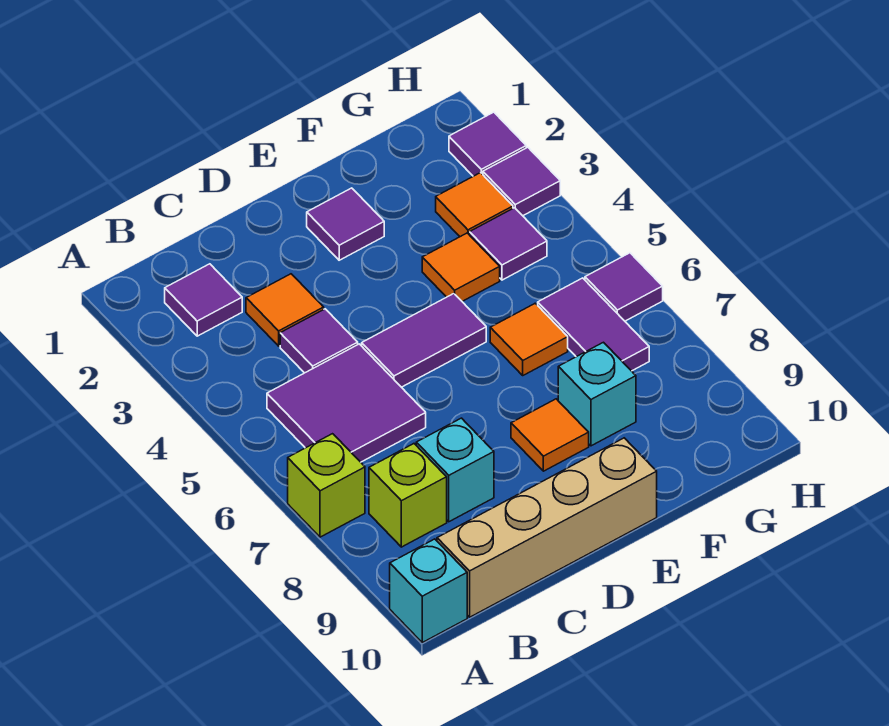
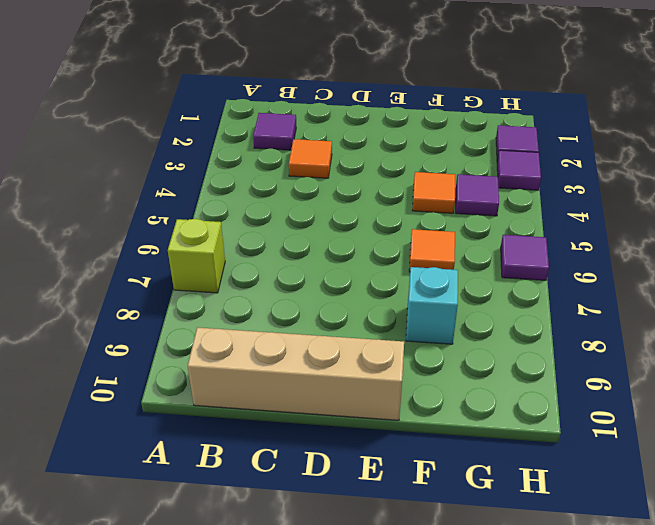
none -> cyan brick A10 level 1
none -> purple tile B5:C6 level 1
none -> lime brick B8 level 1

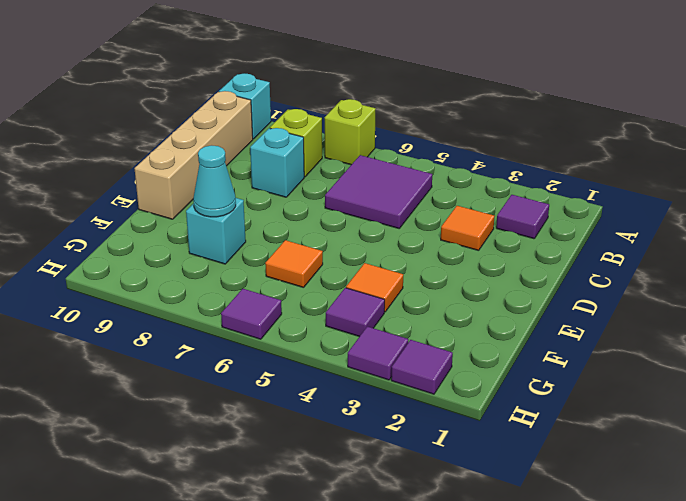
cyan cone F8 level 2 -> none
none -> purple tile C4 level 1
none -> purple tile D5:E5 level 1
none -> purple tile E2 level 1

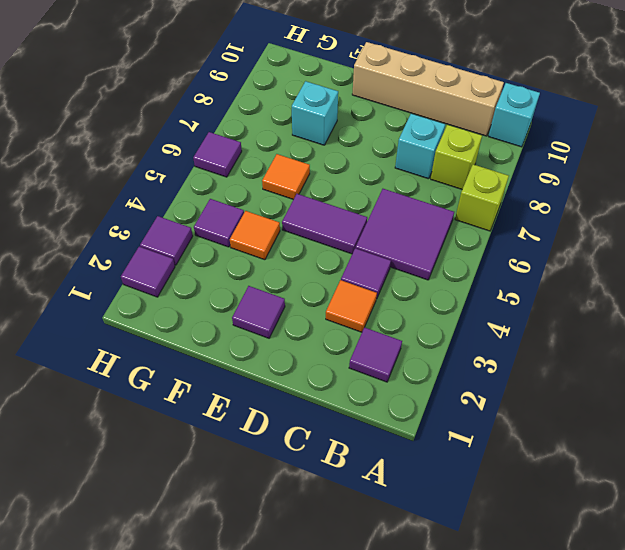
none -> orange tile E8 level 1
none -> orange tile G3 level 1
none -> purple tile G6:G7 level 1

